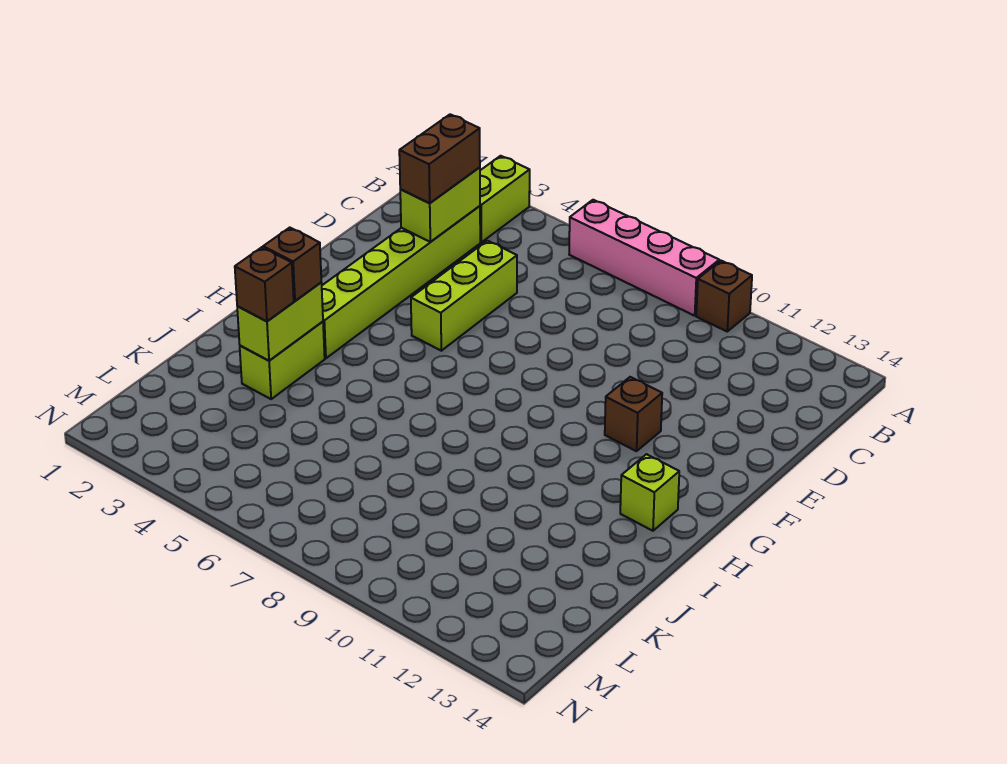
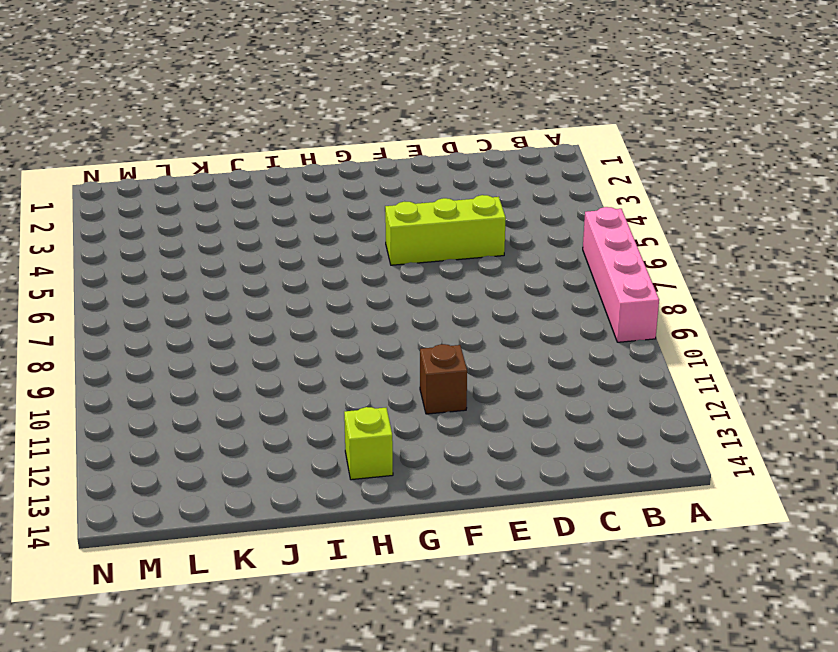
none -> lime brick A3:B3 level 1
none -> brown brick A10 level 1
none -> lime brick C3:H3 level 1

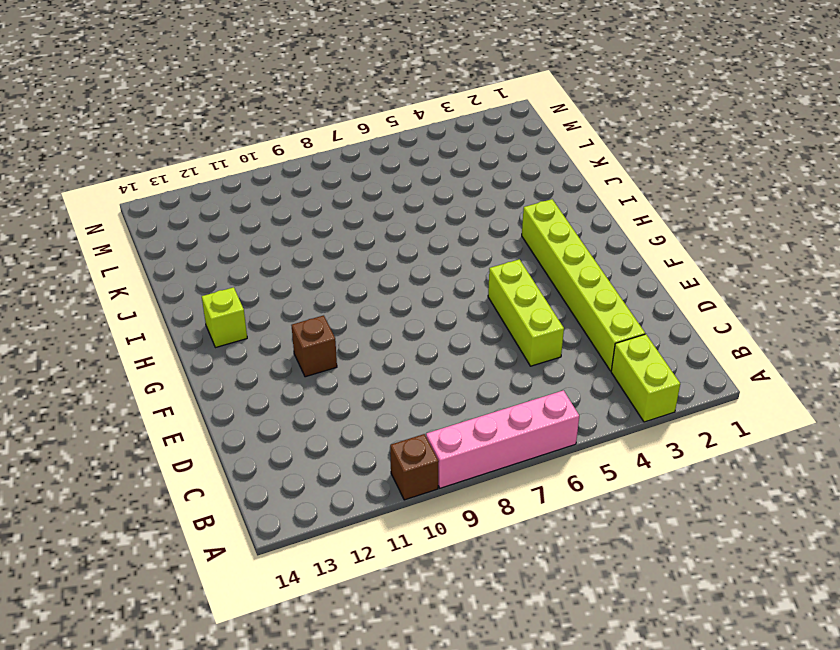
none -> lime brick I3:J3 level 1
none -> lime brick C3:D3 level 2
none -> lime brick I3:J3 level 2

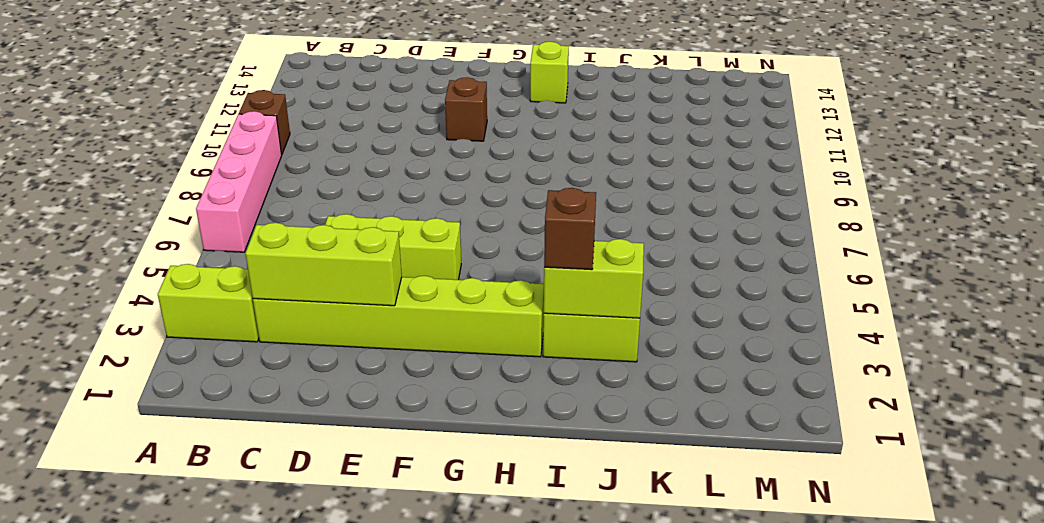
lime brick C3:E3 level 2 -> lime brick C3:D3 level 2
none -> brown brick C3:D3 level 3
none -> brown brick J3 level 3

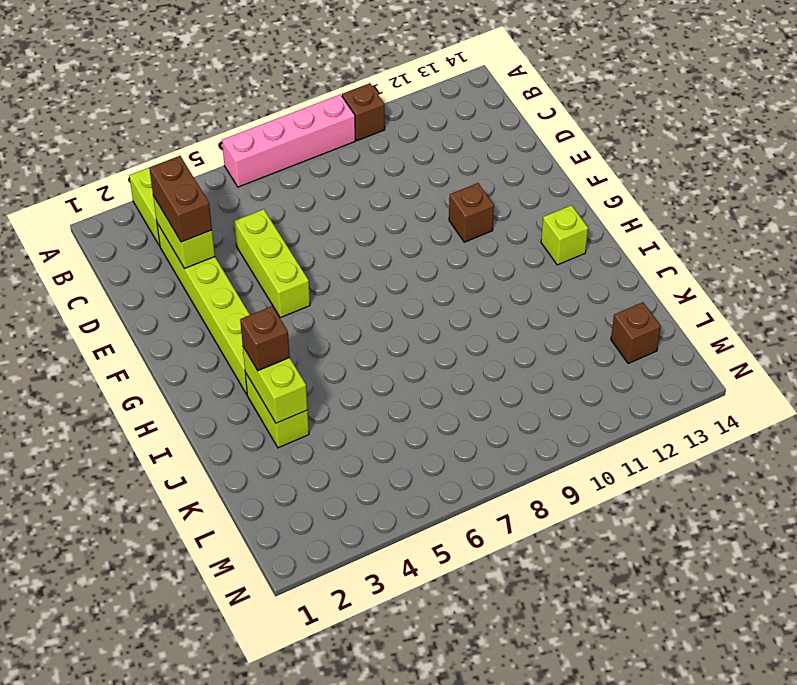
brown brick L13 level 1 -> brown brick J3 level 3

